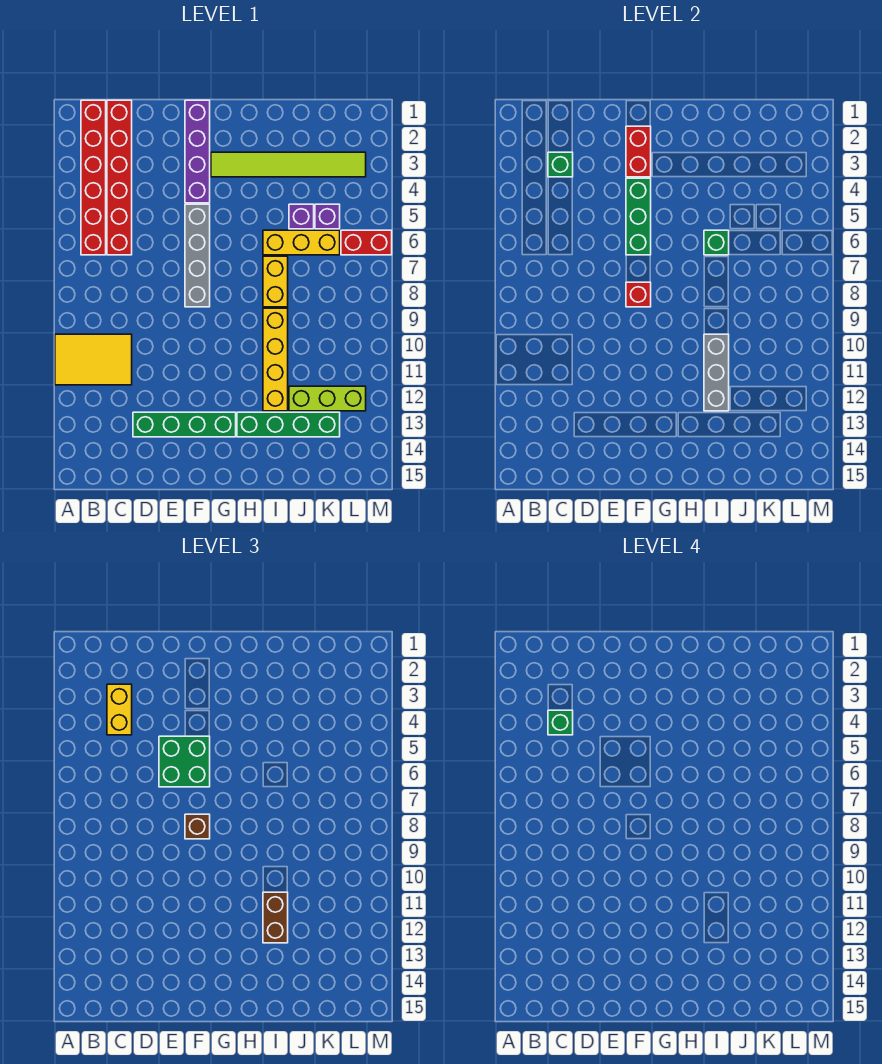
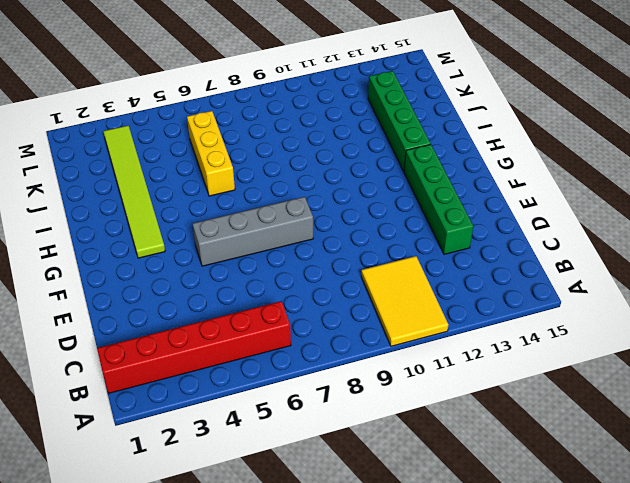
none -> red brick C1:C6 level 1
none -> purple brick F1:F4 level 1
none -> yellow brick I7:I8 level 1

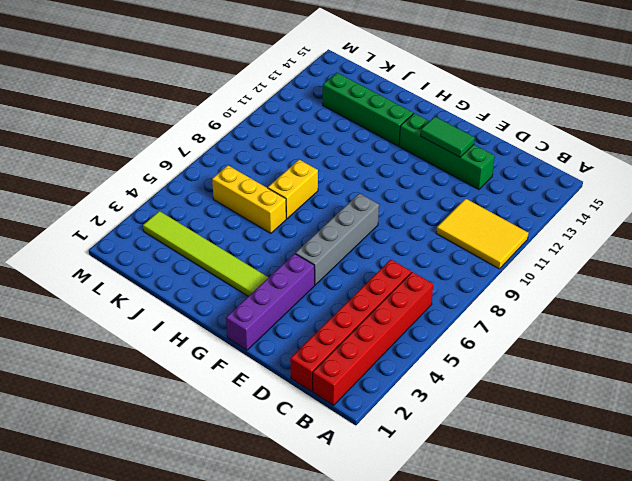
green tile E13:F13 level 2 -> none
none -> yellow brick I9:I12 level 1
none -> purple brick J5 level 1
none -> lime brick J12:L12 level 1

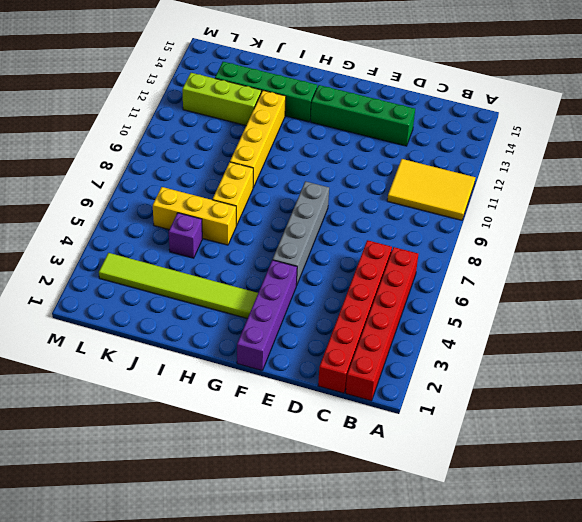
none -> purple brick K5 level 1
none -> red brick L6:M6 level 1
none -> green brick C3 level 2

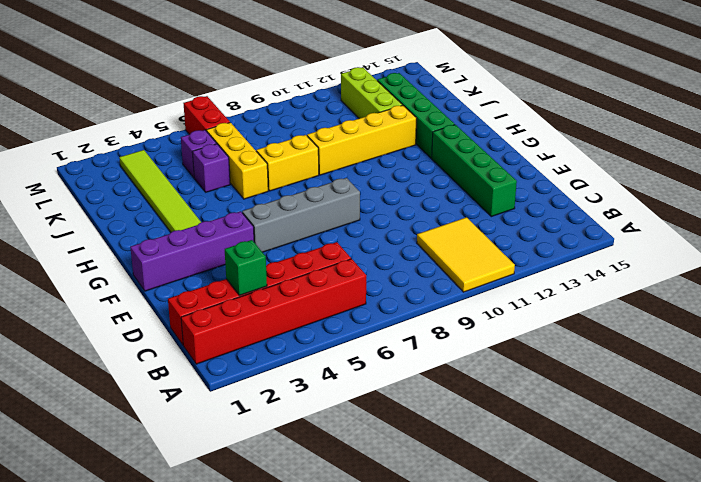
none -> red brick F2:F3 level 2
none -> green brick F4:F6 level 2
none -> red brick F8 level 2

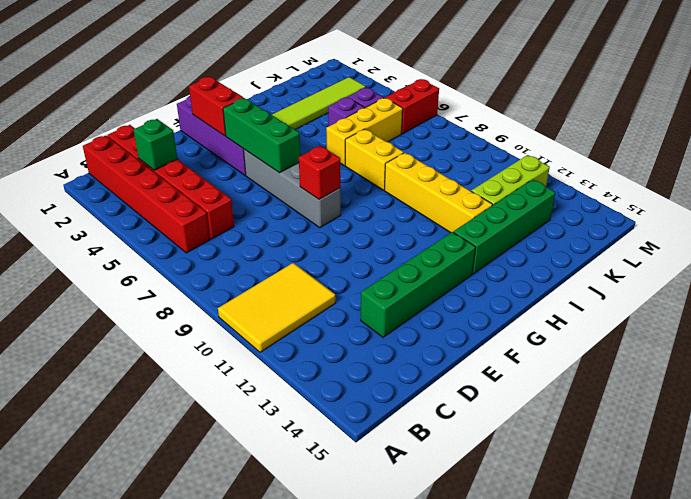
none -> green brick I6 level 2
none -> grey brick I10:I12 level 2
none -> yellow brick C3:C4 level 3

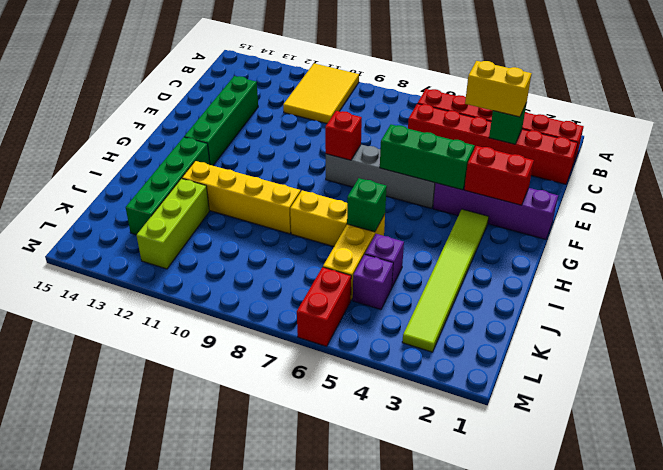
none -> grey brick I10:I12 level 2
none -> green brick E5:F6 level 3
none -> brown brick F8 level 3

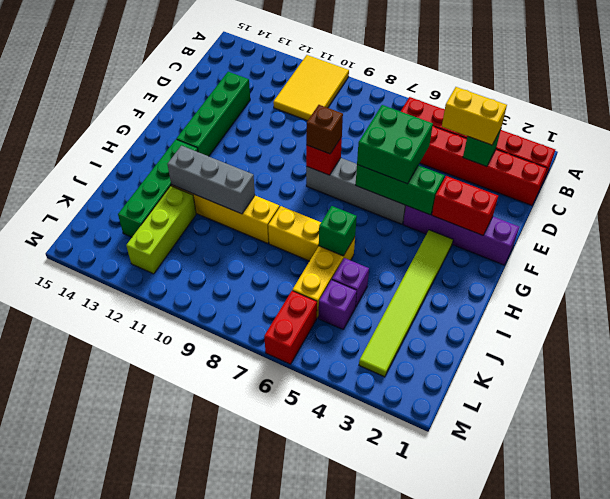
none -> brown brick I11:I12 level 3
none -> green brick C4 level 4

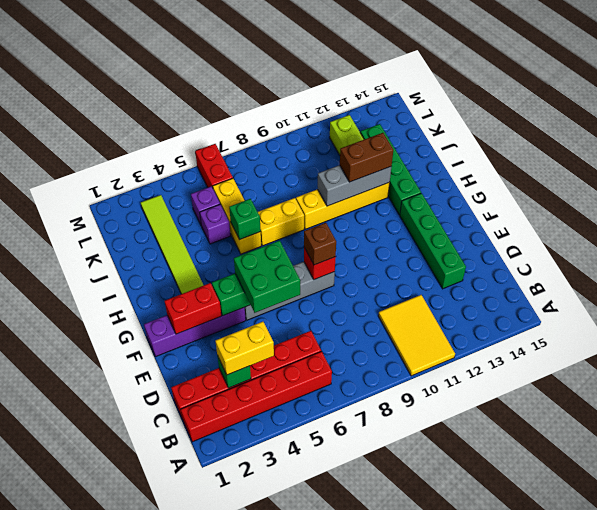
none -> green brick C4 level 4

